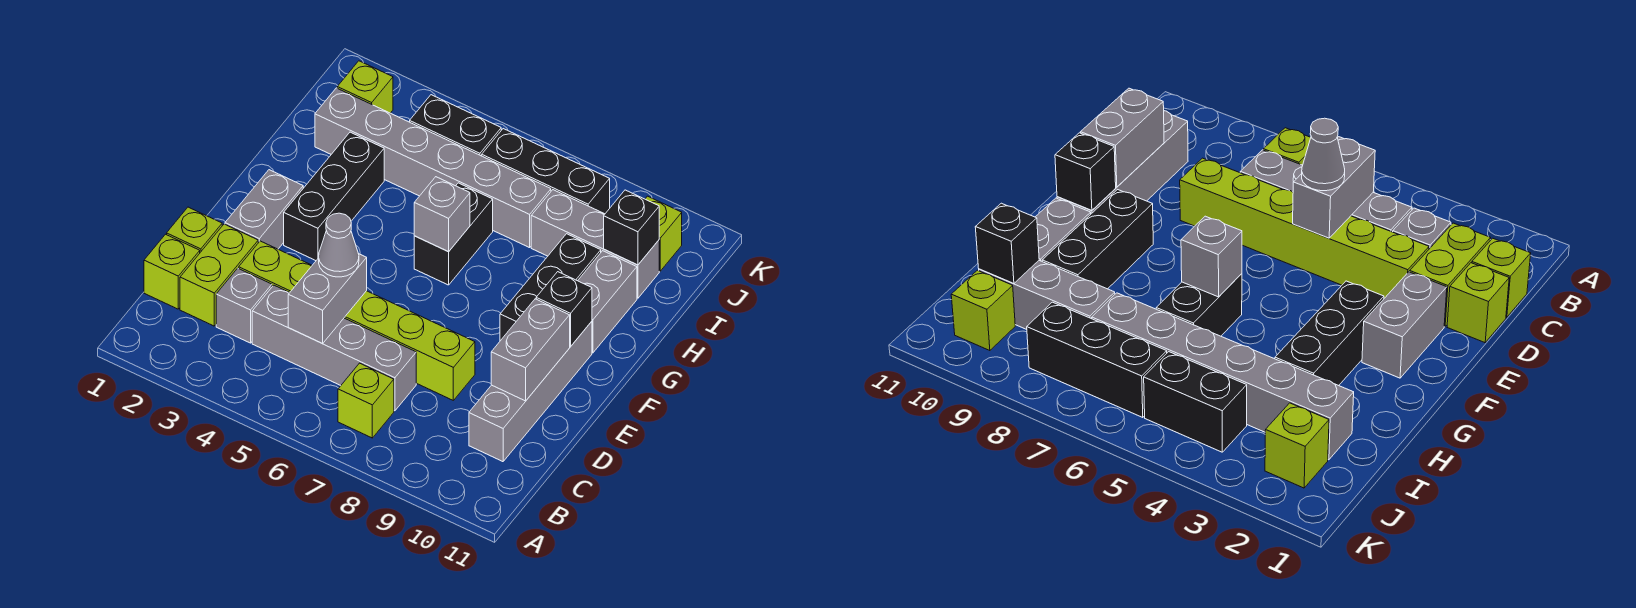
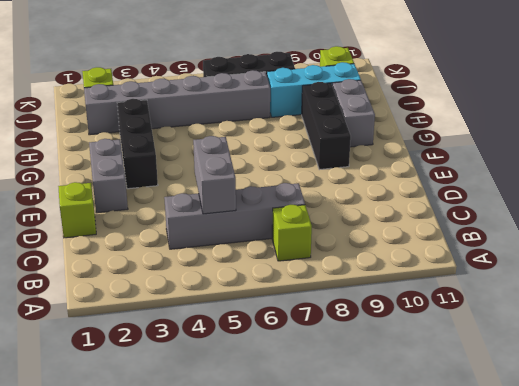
cyan brick I8:I10 level 1 -> grey brick I8:I10 level 1
none -> lime brick C1 level 1
none -> lime brick C2:D2 level 1
none -> grey brick C3 level 1

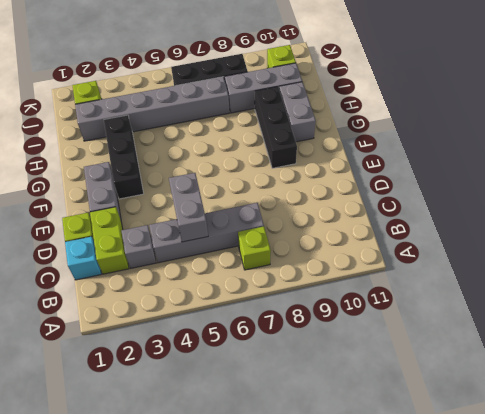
cyan brick C1 level 1 -> lime brick C1 level 1
none -> grey brick C10:F10 level 1
none -> lime brick D3:D8 level 1
none -> black brick G6:H6 level 1

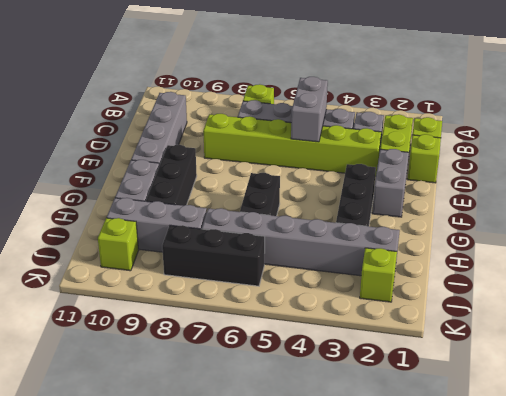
none -> black brick J4:J5 level 1
none -> grey brick D10:E10 level 2
none -> black brick F10 level 2

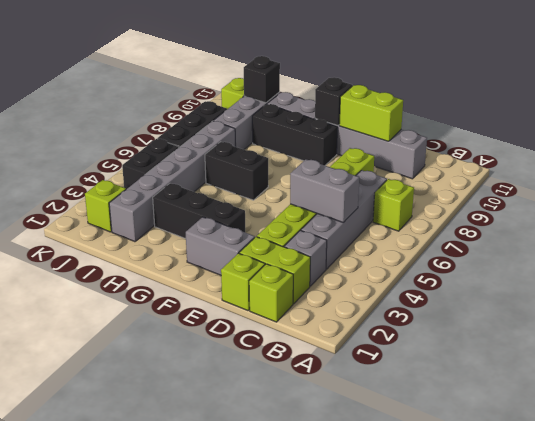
lime brick D10:E10 level 2 -> grey brick D10:E10 level 2
none -> grey brick G6 level 2
none -> grey cone D5 level 3

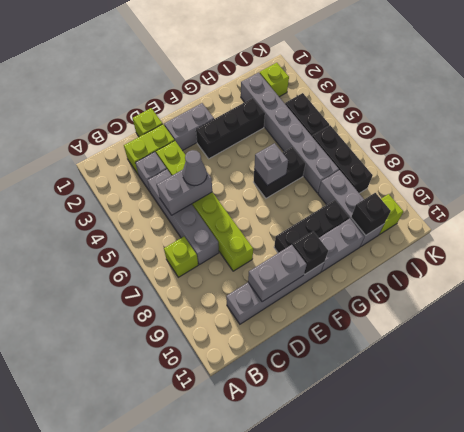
none -> lime brick C1 level 1

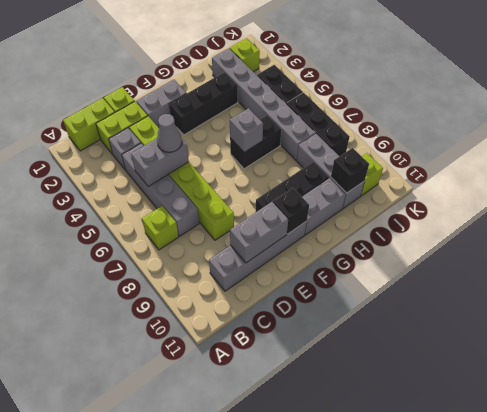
lime brick B1:C1 level 1 -> lime brick C1 level 1

